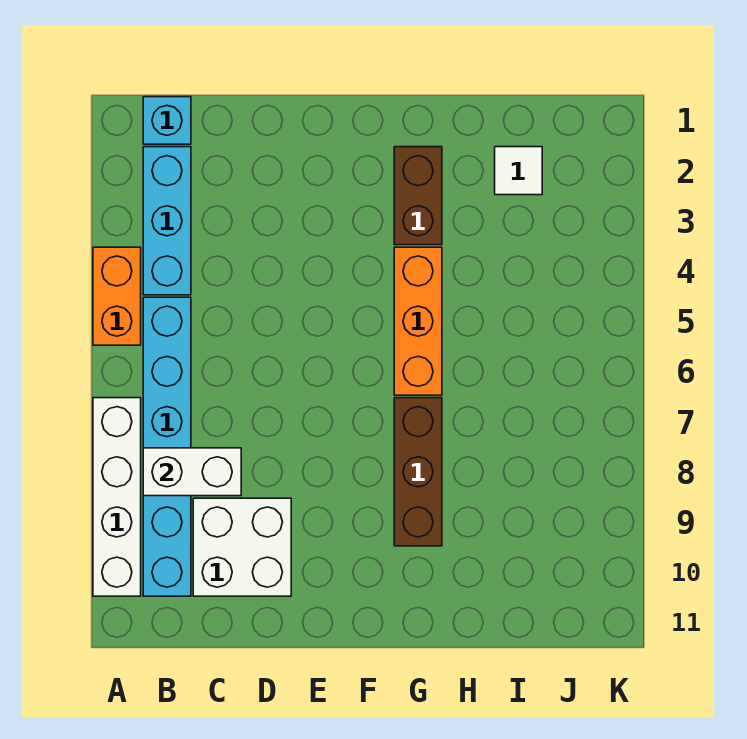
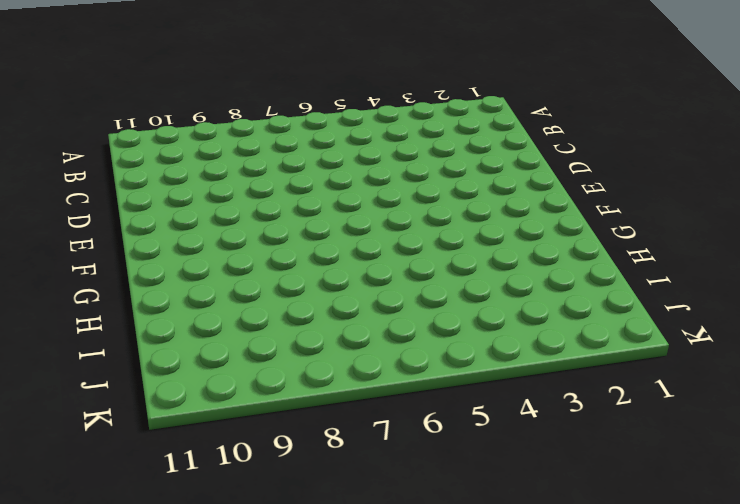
none -> orange brick A4:A5 level 1
none -> white brick A7:A10 level 1

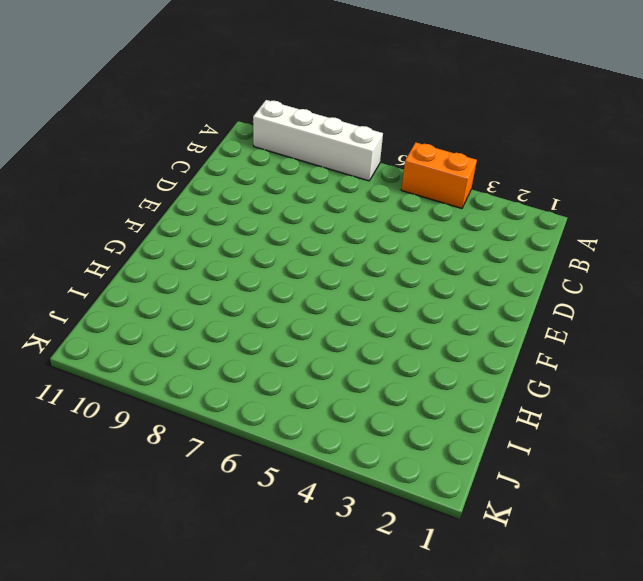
none -> cyan brick B1 level 1
none -> cyan brick B2:B4 level 1

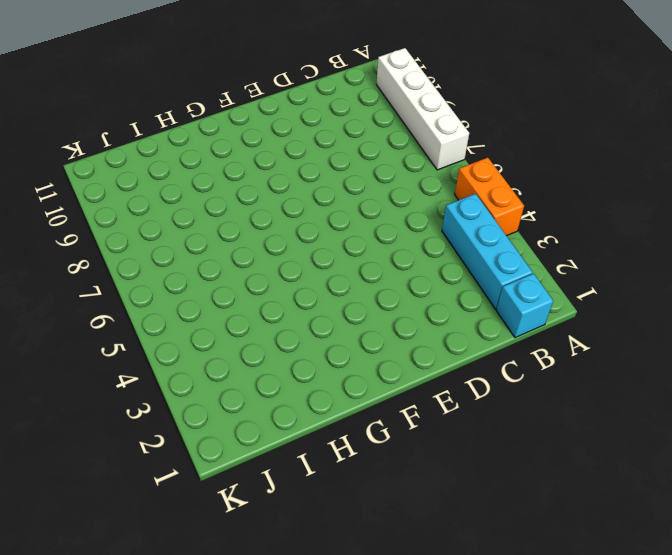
none -> cyan brick B5:B10 level 1
none -> white brick C9:D10 level 1

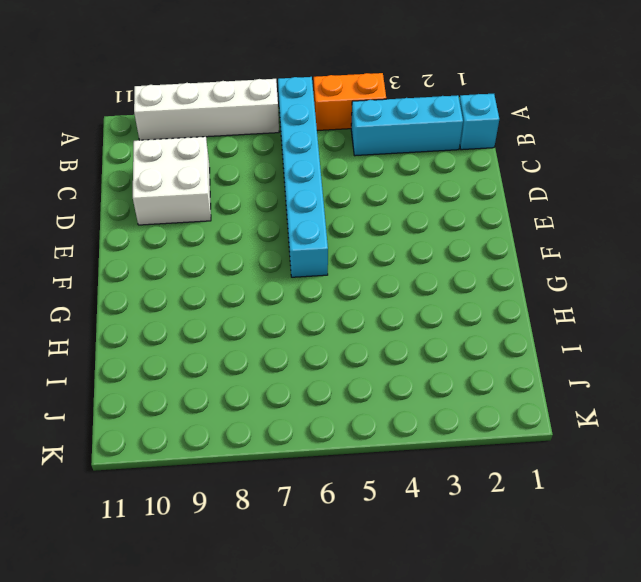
cyan brick A6:F6 level 1 -> cyan brick B5:B10 level 1
none -> brown brick G2:G3 level 1
none -> orange brick G4:G6 level 1

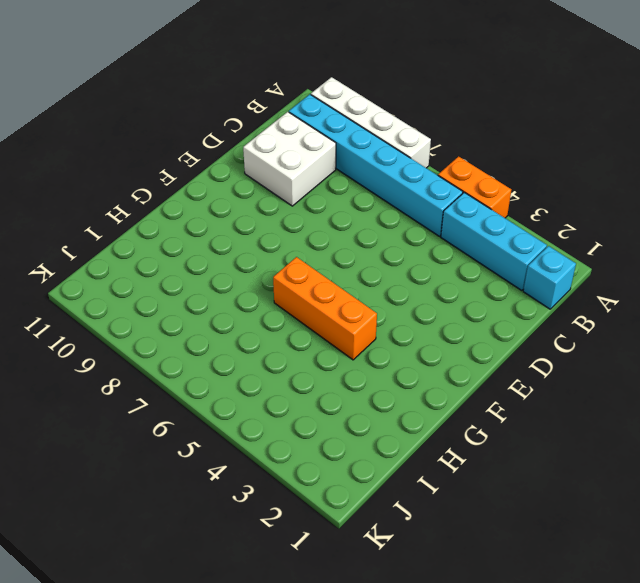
none -> brown brick G2:G3 level 1
none -> brown brick G7:G9 level 1

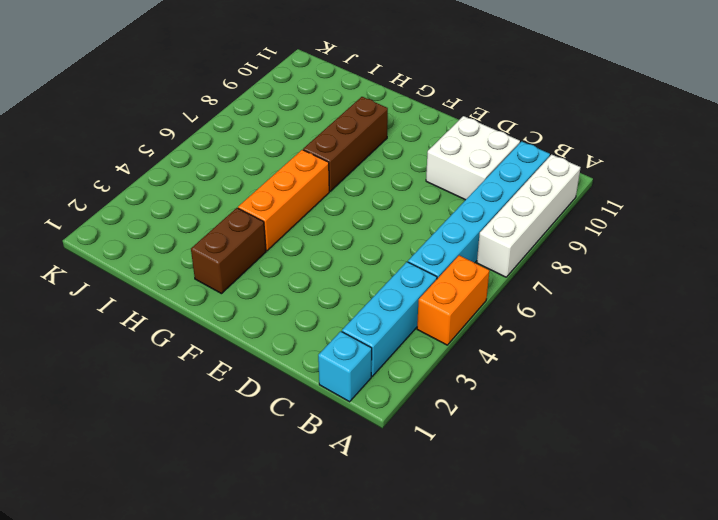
none -> white tile I2 level 1
none -> white brick B8:C8 level 2

